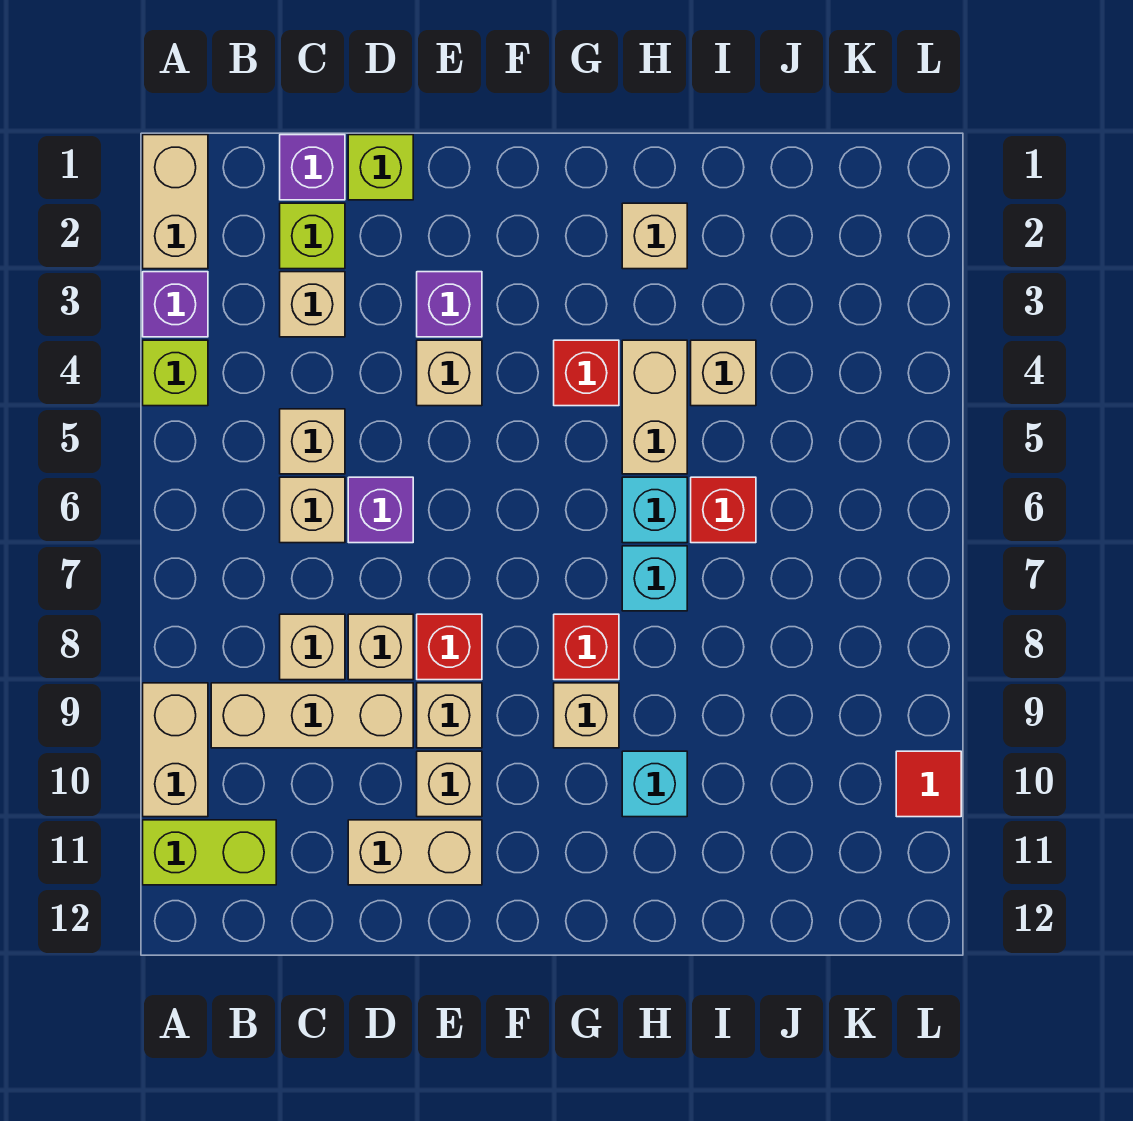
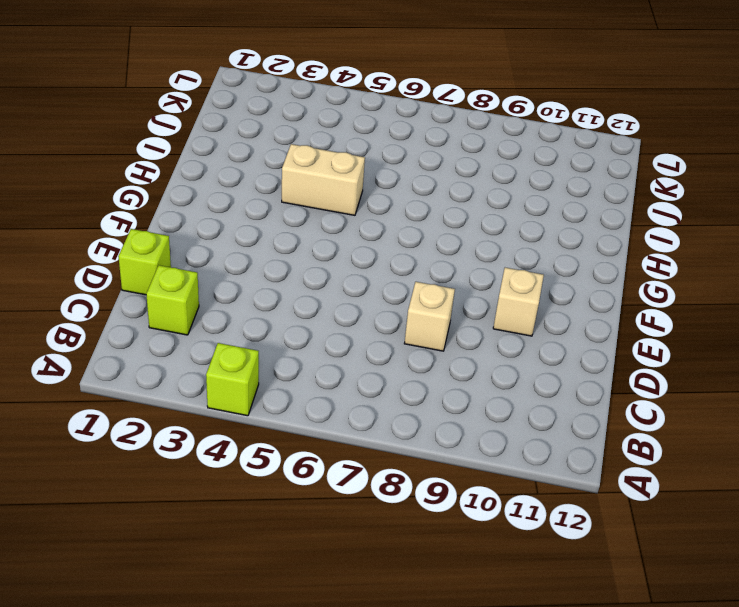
none -> tan brick A1:A2 level 1
none -> purple brick A3 level 1
none -> tan brick A9:A10 level 1
none -> lime brick A11:B11 level 1

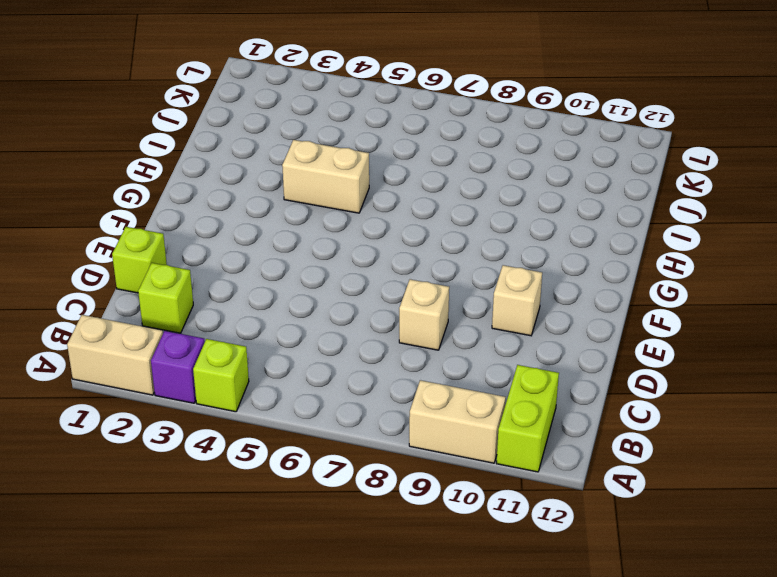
none -> tan brick B9:D9 level 1
none -> purple brick C1 level 1
none -> tan brick C3 level 1
none -> tan brick C5 level 1

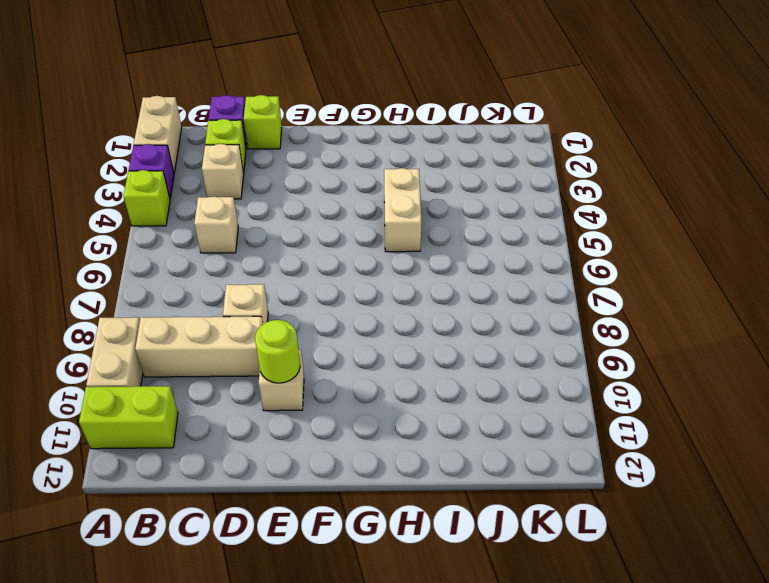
lime round brick E10 level 2 -> none
none -> tan brick C6 level 1
none -> tan brick C8 level 1
none -> purple brick D6 level 1
none -> tan brick D11:E11 level 1

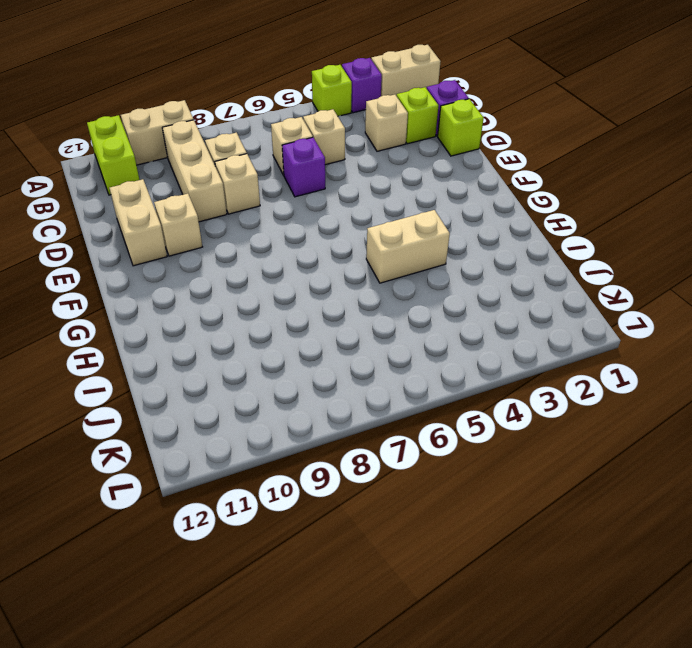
none -> purple brick E3 level 1
none -> tan brick E4 level 1
none -> red brick E8 level 1
none -> tan brick E9 level 1

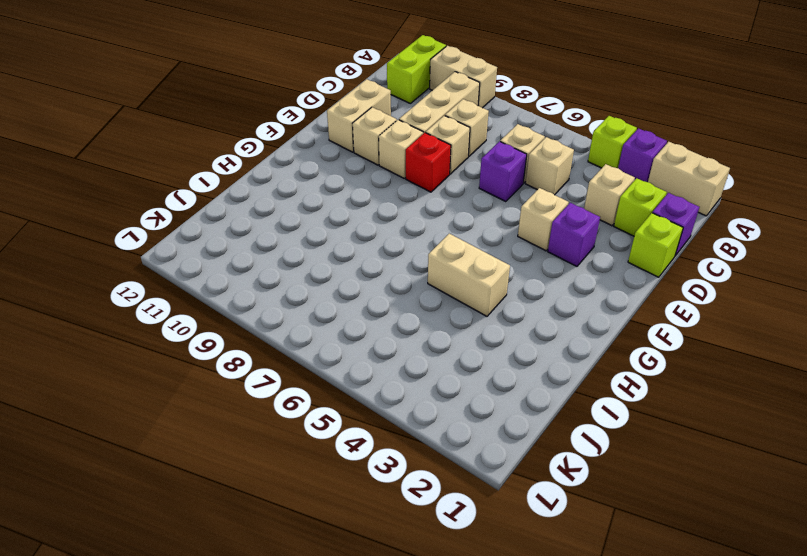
none -> red brick G4 level 1
none -> red brick G8 level 1
none -> tan brick G9 level 1
none -> tan brick H2 level 1

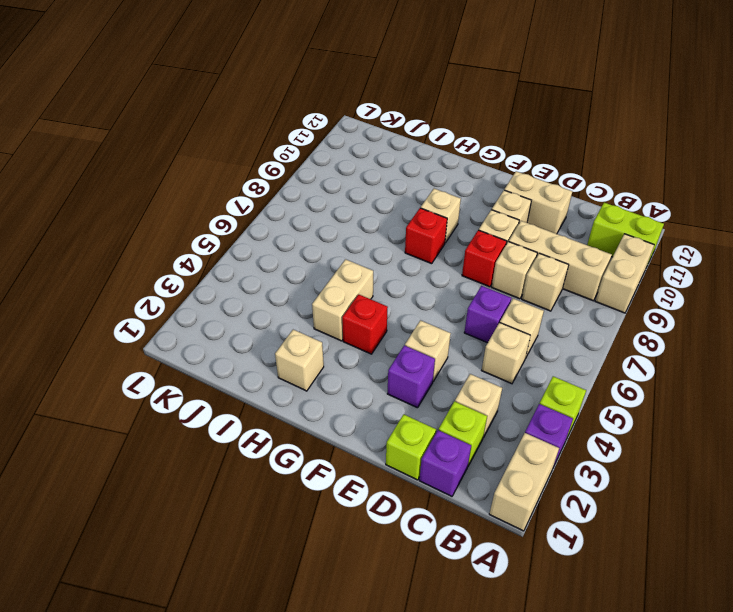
none -> cyan brick H6 level 1
none -> cyan brick H7 level 1
none -> cyan brick H10 level 1
none -> tan brick I4 level 1

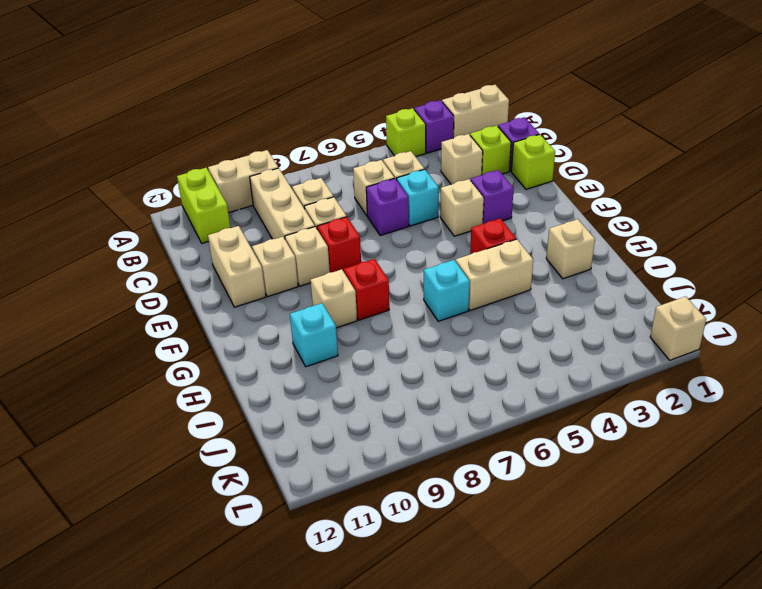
cyan brick D5 level 1 -> cyan brick H7 level 1
tan brick L1 level 1 -> tan brick I4 level 1
none -> red brick I6 level 1
none -> red tile L10 level 1

